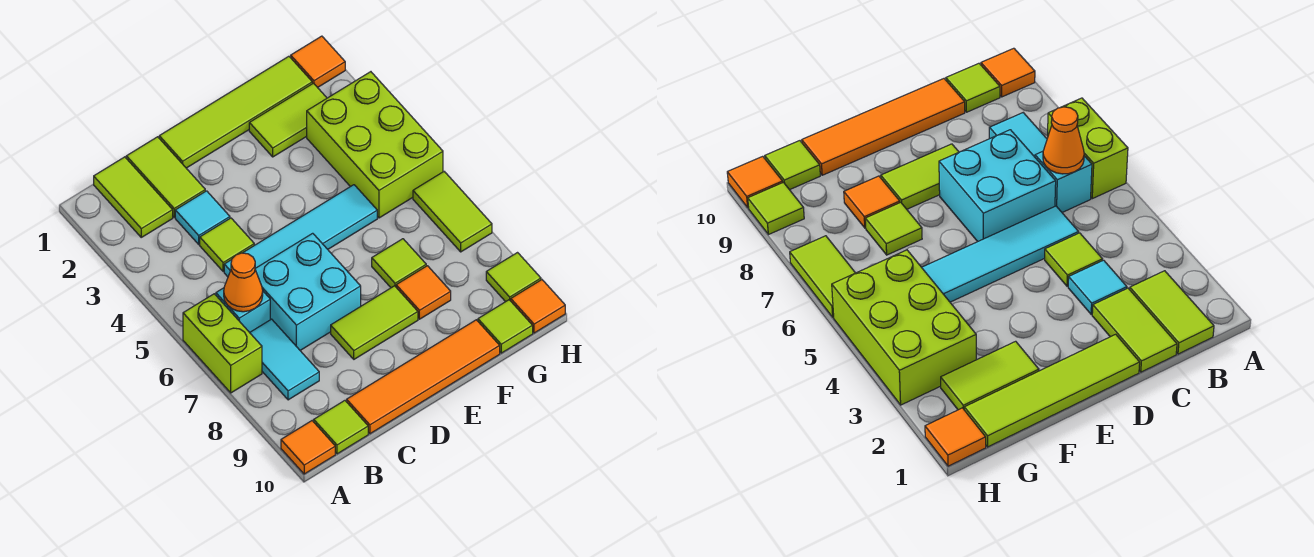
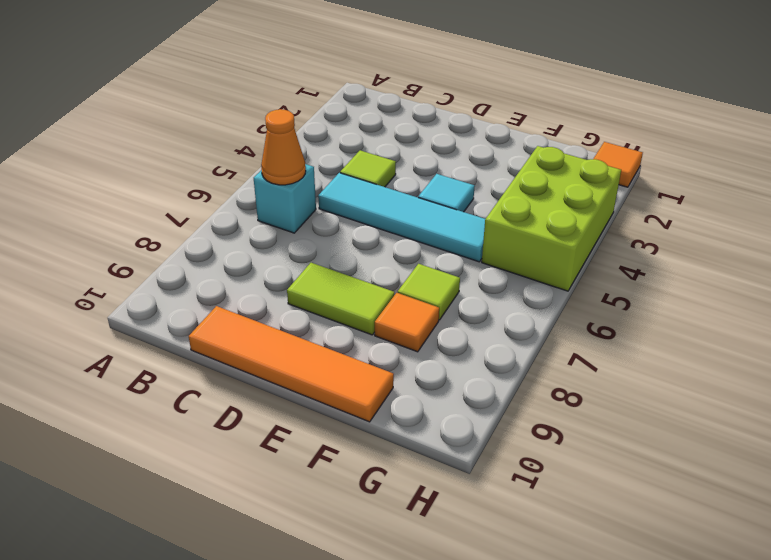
cyan tile E4 level 1 -> cyan tile C3 level 1
none -> lime brick A6:A7 level 1
none -> orange tile A10 level 1
none -> lime tile B1:B2 level 1

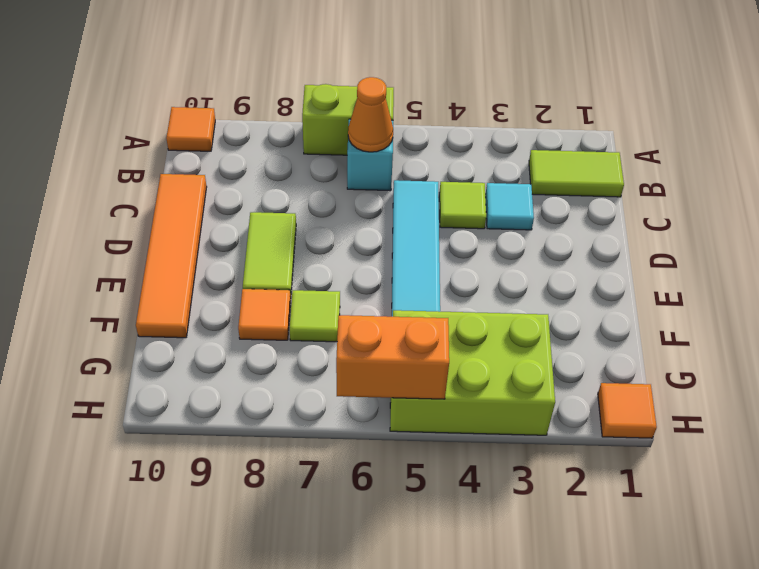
orange brick H5:H6 level 2 -> none
none -> cyan tile B7:B8 level 1
none -> lime tile B10 level 1
none -> lime tile C1:C2 level 1

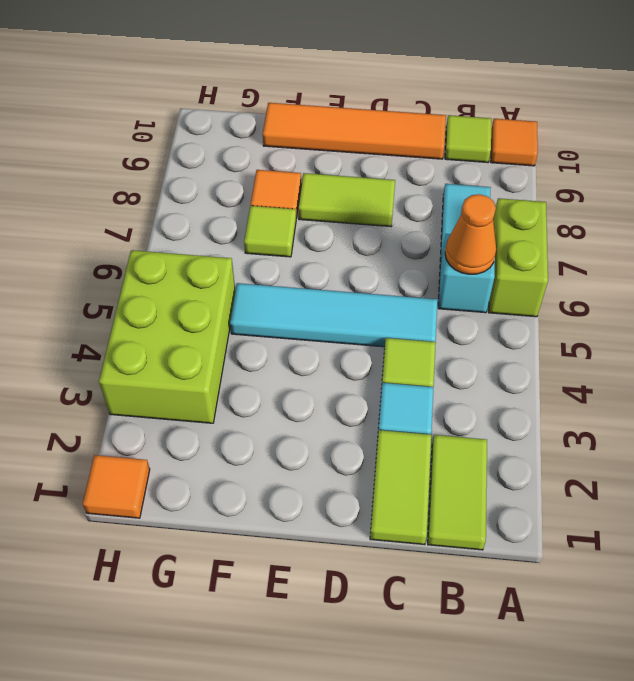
none -> cyan brick C6:D7 level 1
none -> lime tile D1:G1 level 1
none -> lime tile F2:G2 level 1

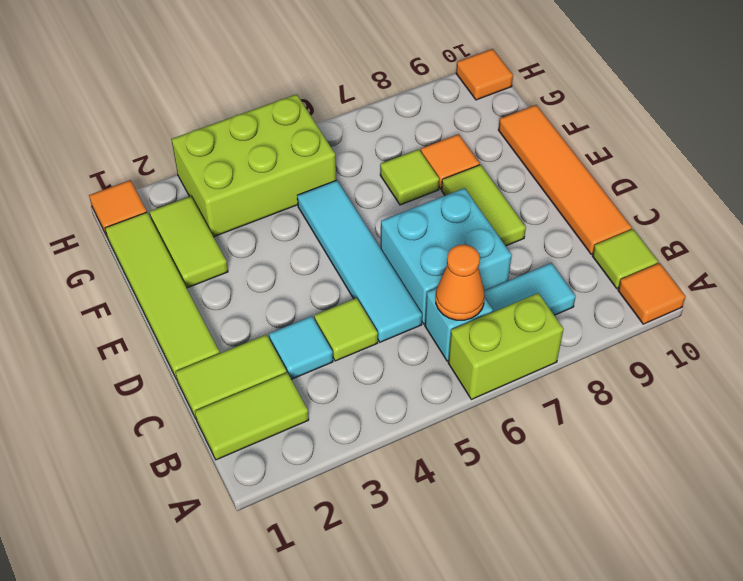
none -> lime tile G10 level 1
none -> lime tile H6:H7 level 1
none -> lime tile H9 level 1

